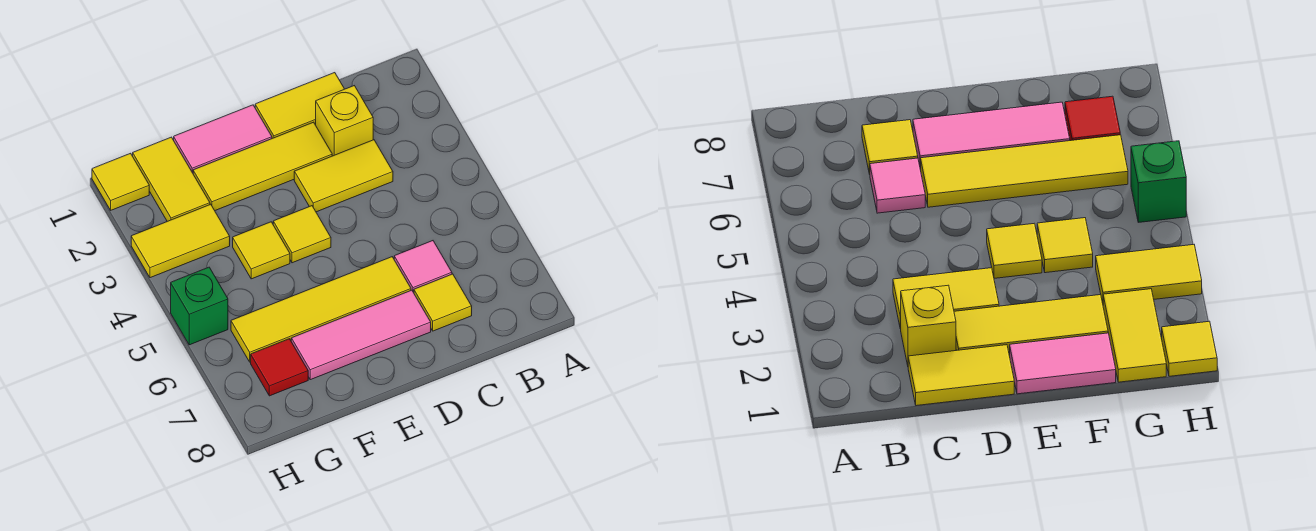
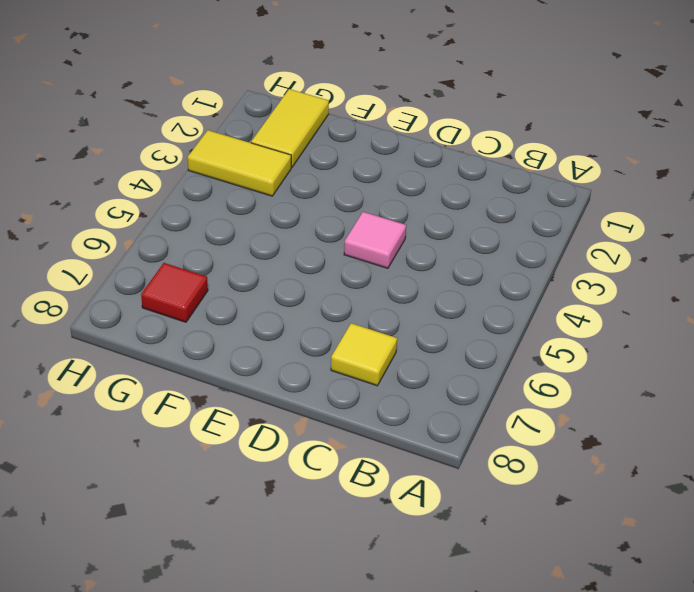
pink tile D4 level 1 -> pink tile C6 level 1
none -> yellow tile C1:D1 level 1
none -> yellow brick C2 level 1
none -> yellow tile C3:D3 level 1

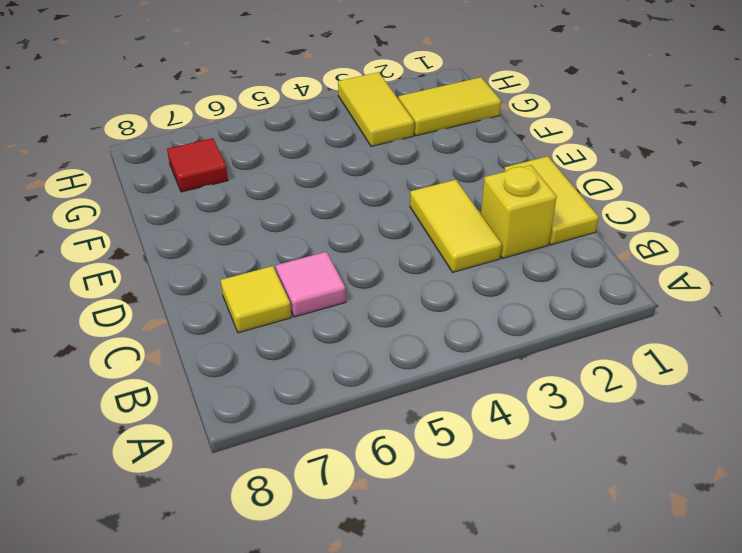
none -> yellow tile D2:F2 level 1
none -> yellow tile D6:G6 level 1
none -> pink tile D7:F7 level 1

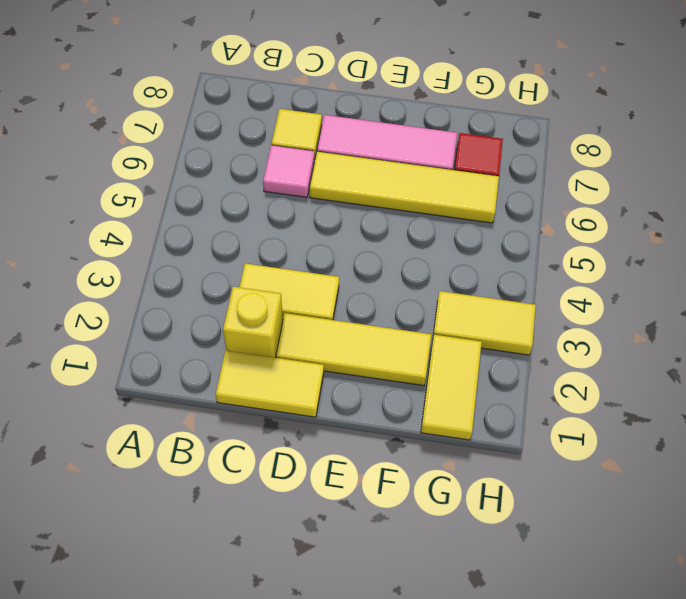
none -> pink tile E1:F1 level 1
none -> yellow tile E4 level 1
none -> yellow tile F4 level 1

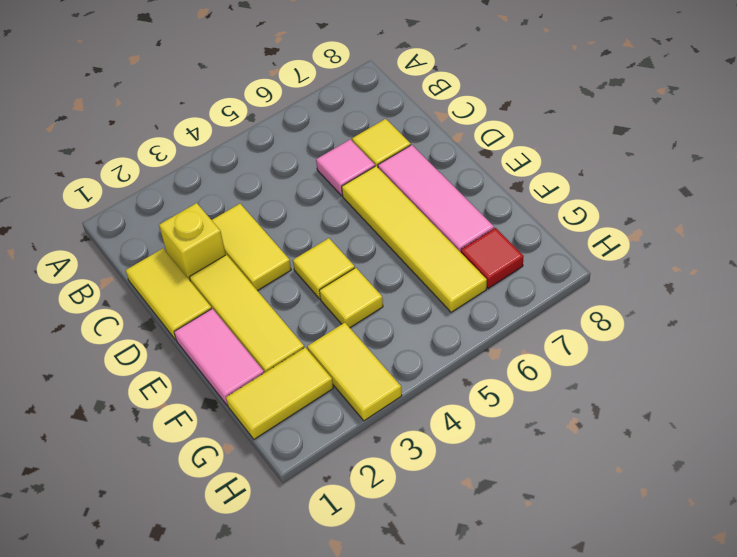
none -> yellow tile H1 level 1
none -> green brick H5 level 1

